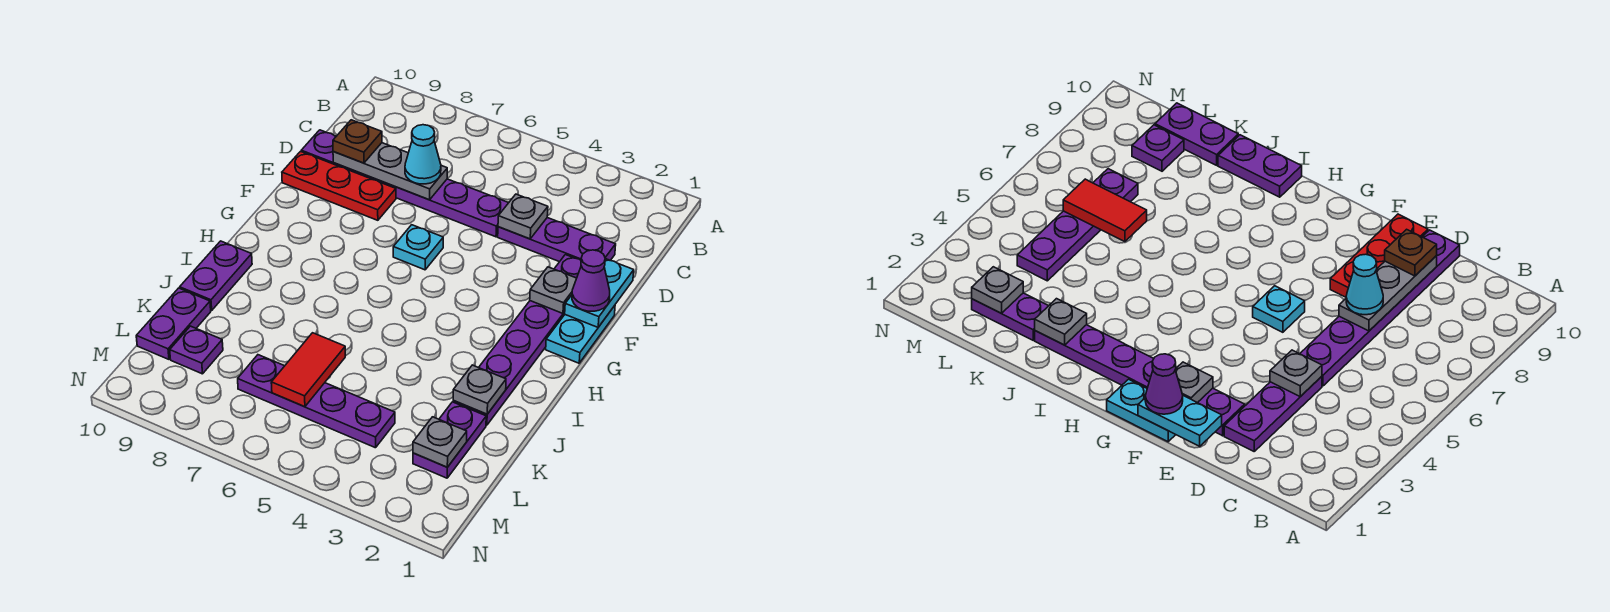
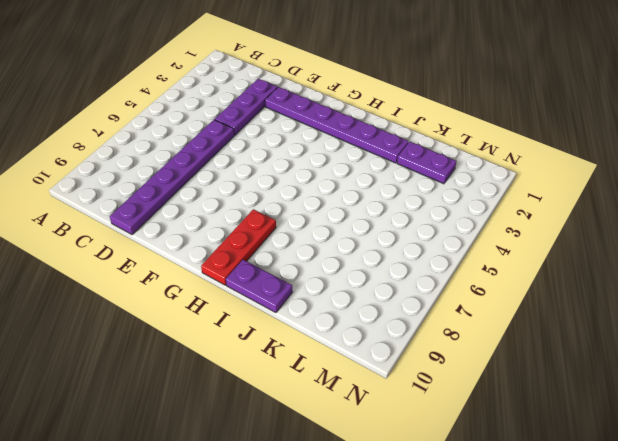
red plate H8:H10 level 1 -> red plate E8:E10 level 1
none -> cyan plate F1:G1 level 1
none -> cyan plate F6 level 1
none -> purple plate K10:L10 level 1

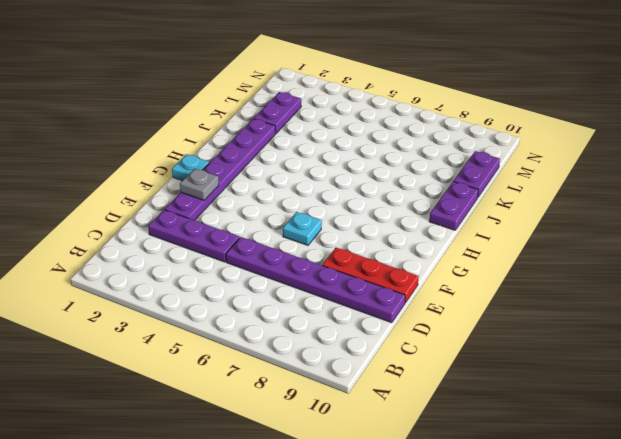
cyan plate G1 level 1 -> cyan plate F1:G1 level 1
none -> purple plate L4:L7 level 1
none -> purple plate L9 level 1
none -> grey plate D4 level 2

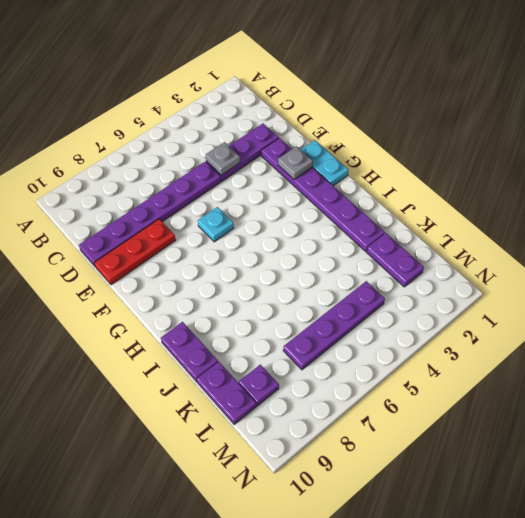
none -> grey plate D7:D9 level 2
none -> cyan plate E1:F1 level 2
none -> grey plate J2 level 2

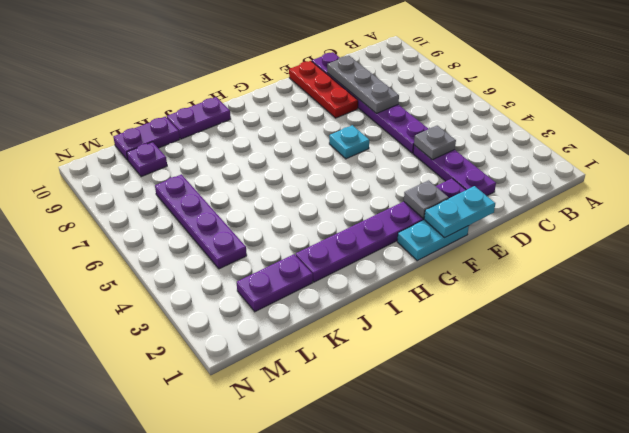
none -> grey plate J2 level 2
none -> red tile K6:L6 level 2
none -> grey plate L2 level 2

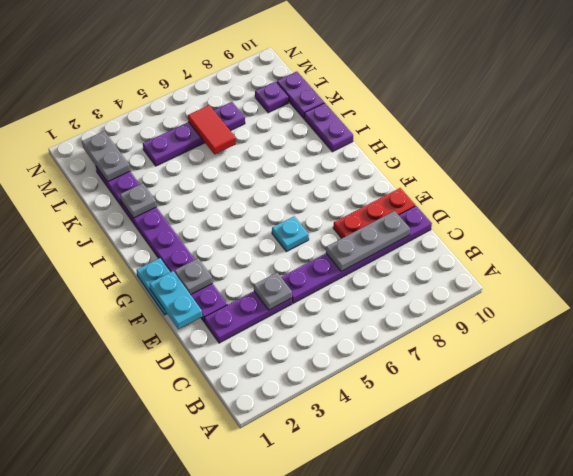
grey plate L2:M2 level 2 -> grey plate L2 level 2
none -> cyan cone D7 level 3
none -> brown plate D9 level 3
none -> purple cone F1 level 3

